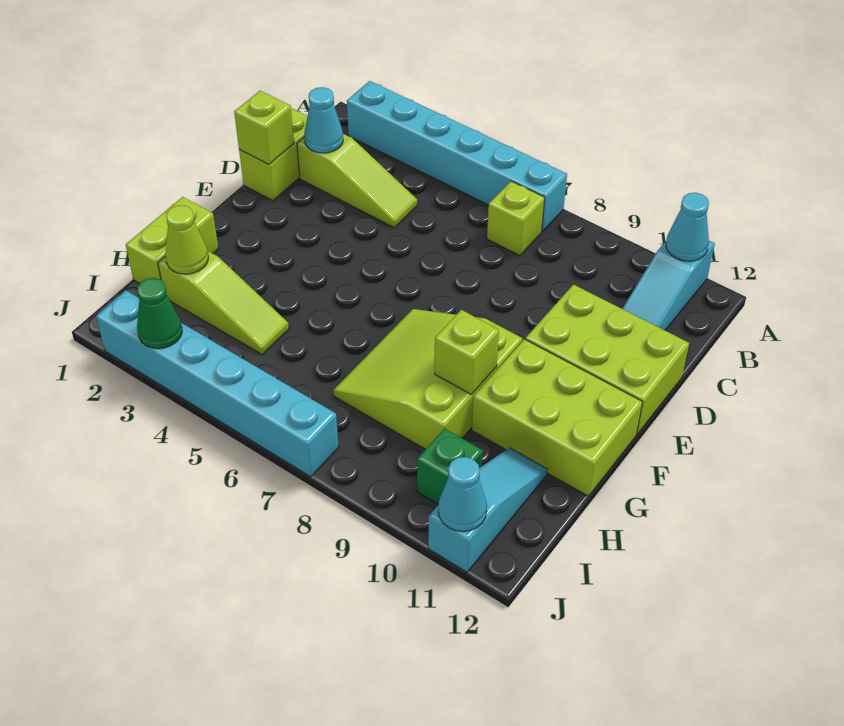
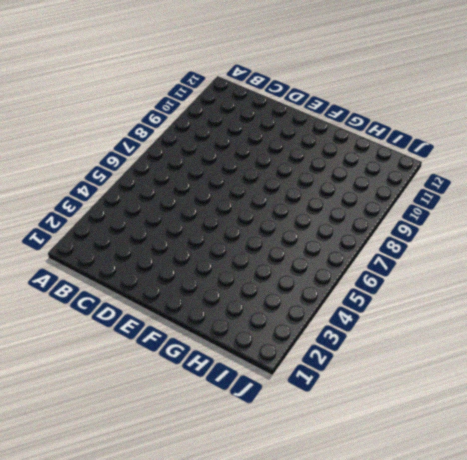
none -> cyan brick A2:A7 level 1
none -> cyan slope A11:C11 level 1 top A
none -> lime brick B7 level 1

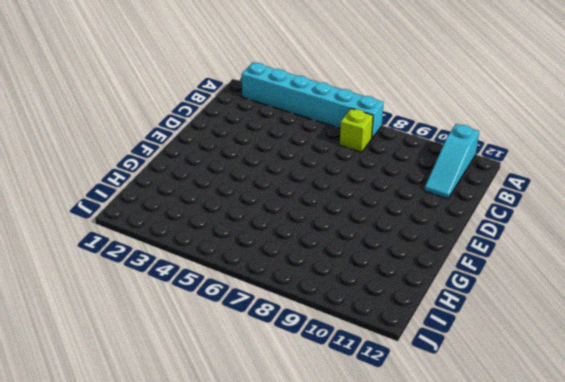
none -> lime brick C1:D1 level 1
none -> lime slope C2:C4 level 1 top 2
none -> lime brick D10:E12 level 1

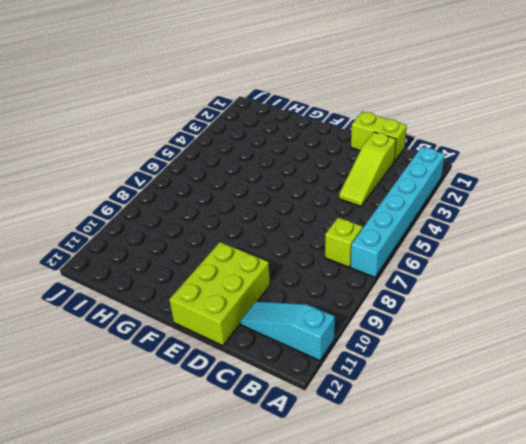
none -> lime slope F7:H9 level 1 top 9
none -> lime brick F10:G12 level 1
none -> lime brick G1:H1 level 1

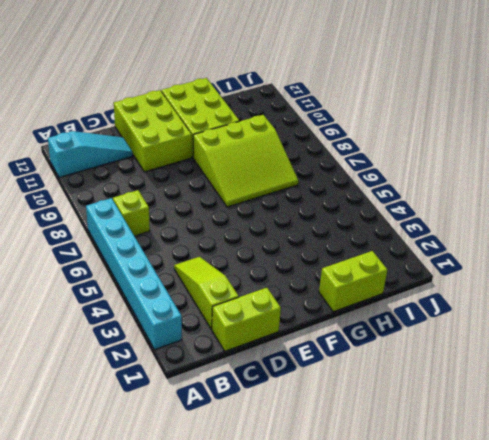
none -> lime slope H2:H4 level 1 top 2
none -> cyan slope H11:J11 level 1 top J
none -> green brick I10 level 1

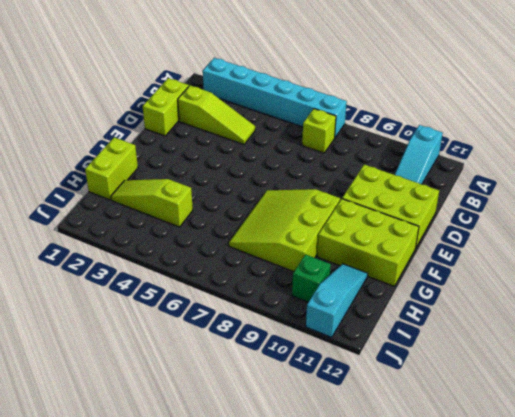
lime slope H2:H4 level 1 top 4 -> lime slope H2:H4 level 1 top 2
none -> cyan brick J2:J7 level 1
none -> cyan cone A11 level 2
none -> cyan cone C2 level 2

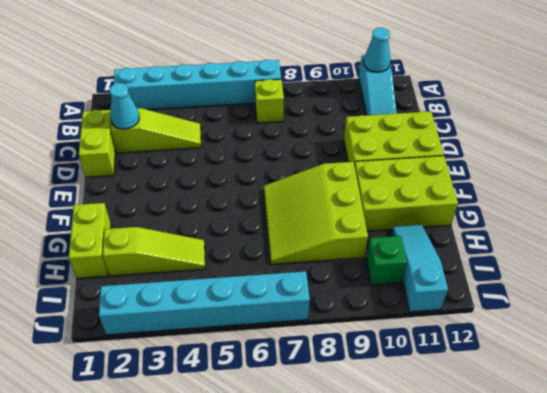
none -> lime brick D1 level 2
none -> lime brick G9 level 2
none -> lime cone H2 level 2

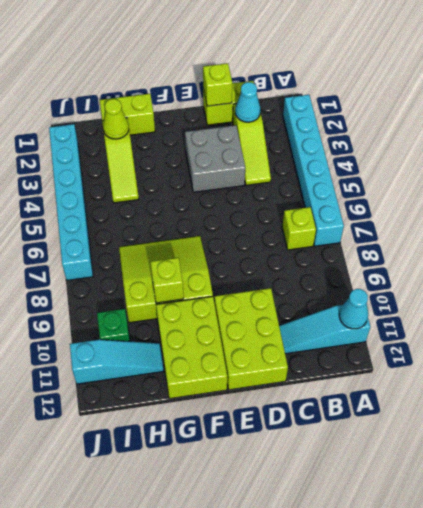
grey brick D3:E4 level 1 -> none
none -> green cone J3 level 2
none -> cyan cone J11 level 2

